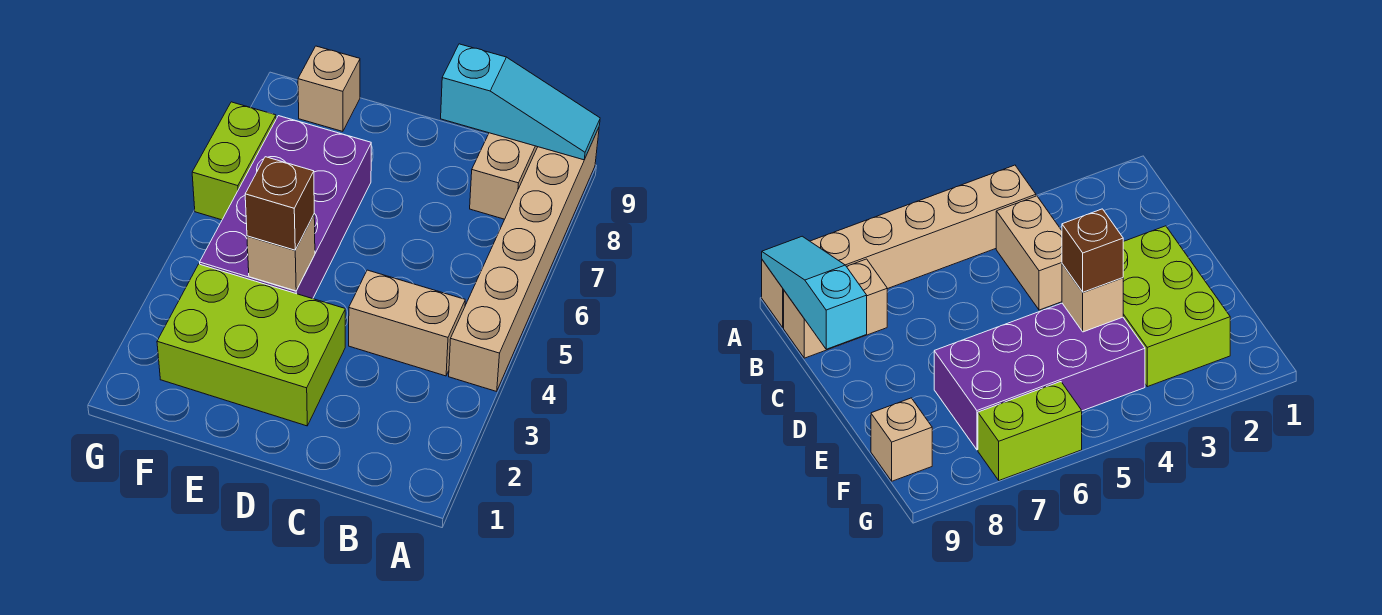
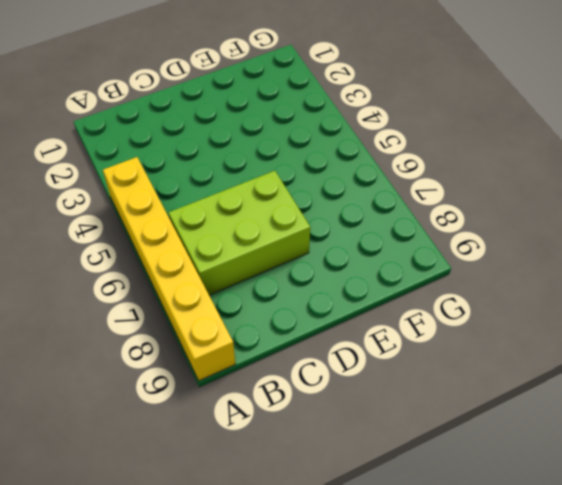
yellow brick A4:A9 level 1 -> tan brick A4:A9 level 1
lime brick B6:D7 level 1 -> lime brick D2:F3 level 1
none -> tan brick B4:C4 level 1
none -> tan brick B8:B9 level 1

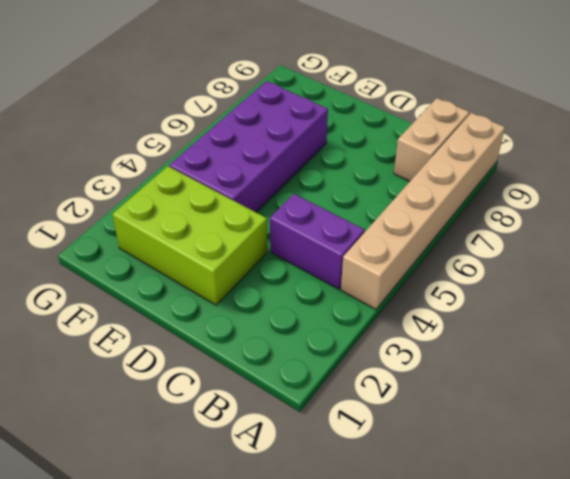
purple brick B4:C4 level 1 -> tan brick B4:C4 level 1
none -> tan brick F9 level 1
none -> lime brick G6:G7 level 1

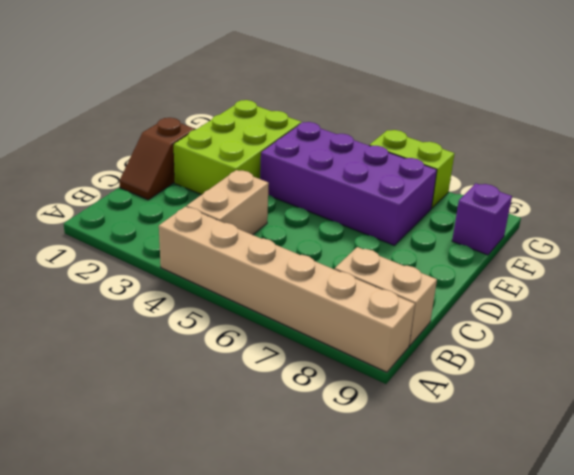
brown slope C1:D1 level 1 top D -> none
purple brick F9 level 1 -> tan brick F9 level 1
none -> cyan slope A9:C9 level 2 top C
none -> tan brick E4 level 2

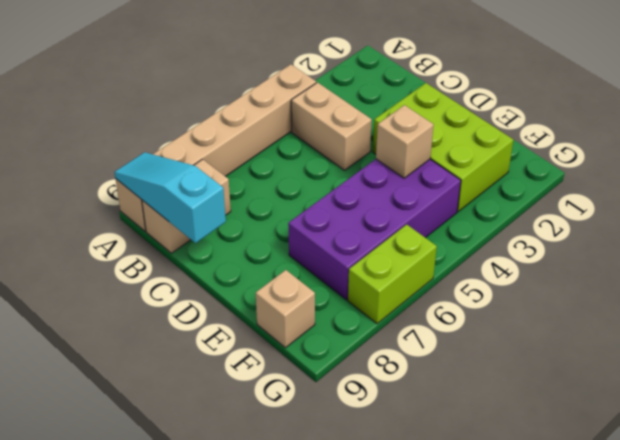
none -> brown brick E4 level 3

